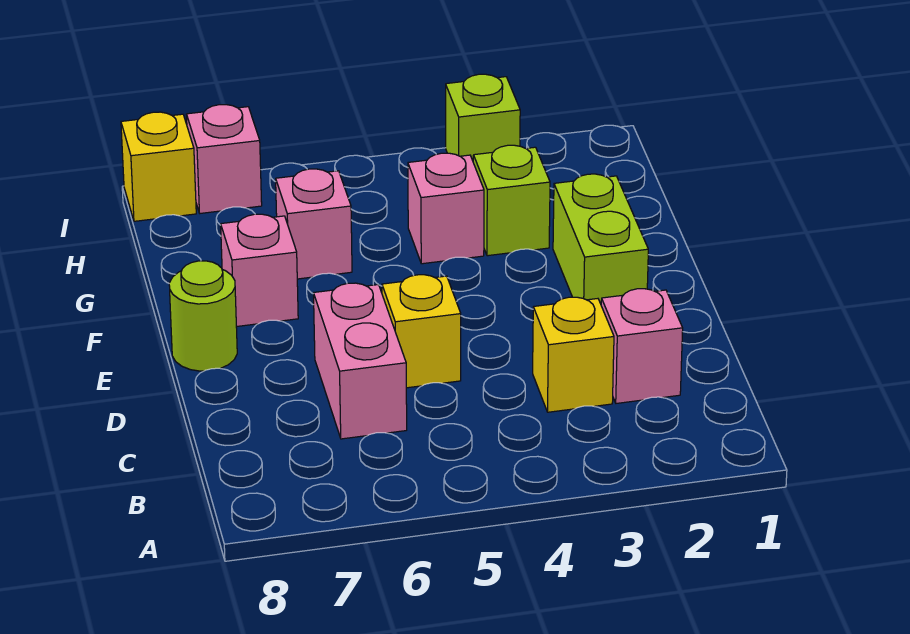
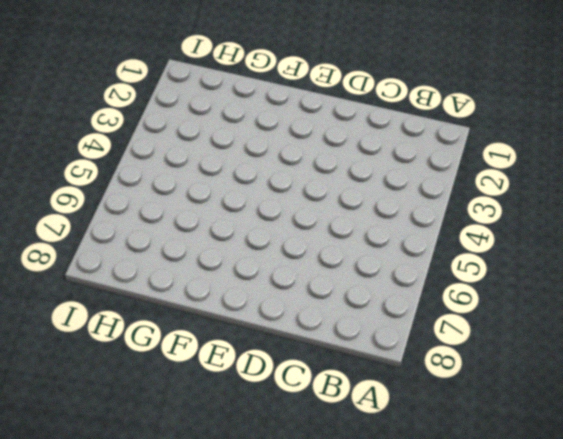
none -> pink brick C2 level 1
none -> yellow brick C3 level 1
none -> pink brick C6:D6 level 1

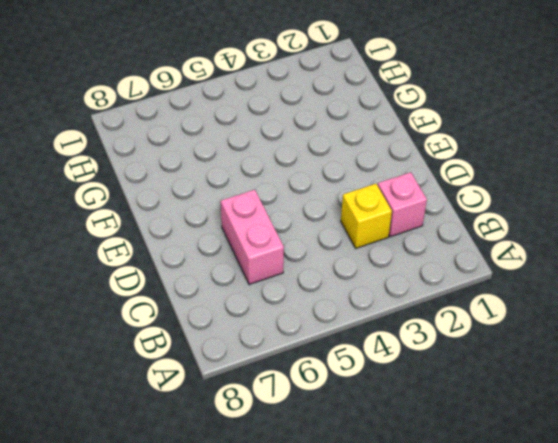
none -> yellow brick D5 level 1
none -> lime brick E2:F2 level 1
none -> lime round brick E8 level 1

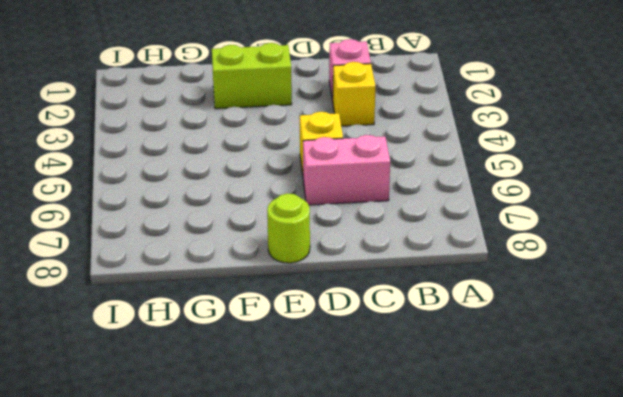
none -> pink brick F7 level 1
none -> lime brick G3 level 1
none -> pink brick G4 level 1

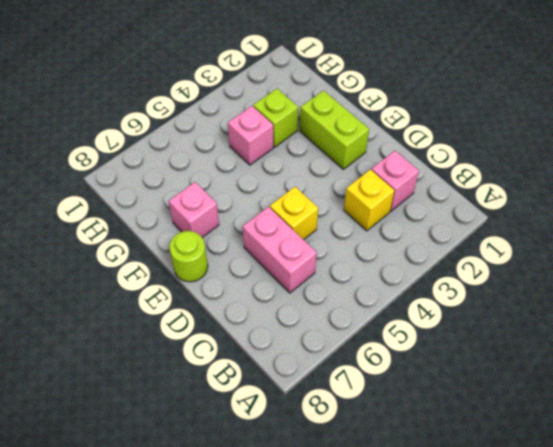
none -> pink brick G6 level 1
none -> lime brick I3 level 1
none -> pink brick I7 level 1

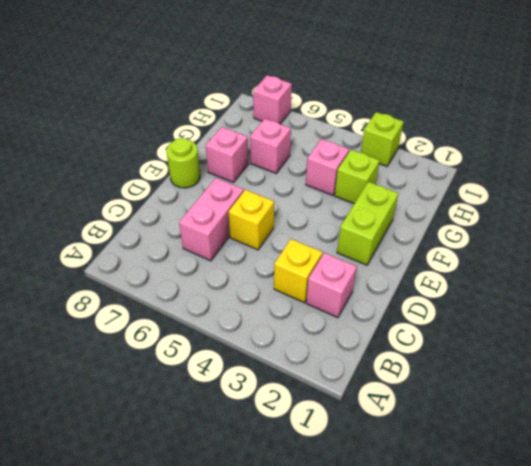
none -> yellow brick I8 level 1

